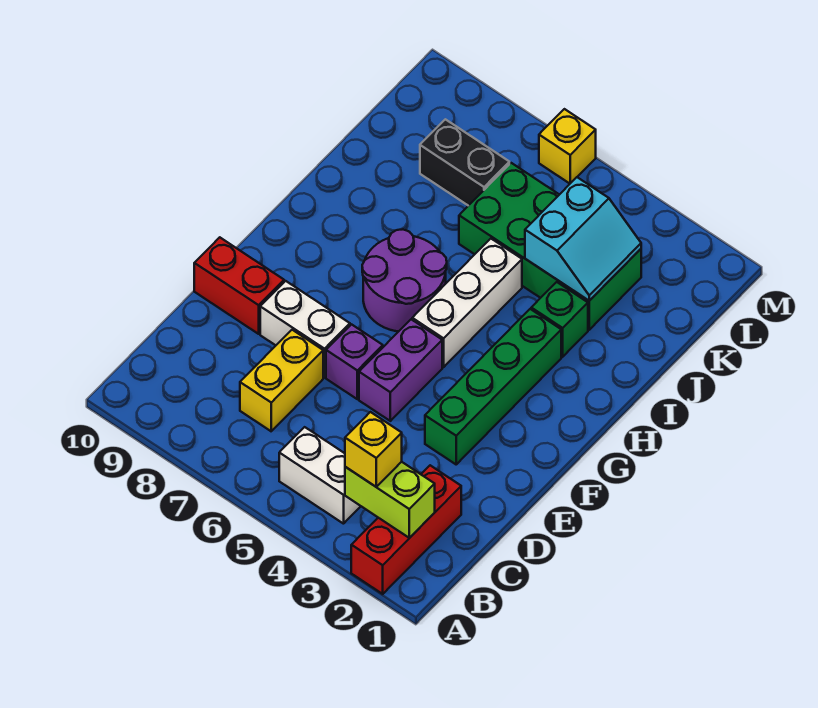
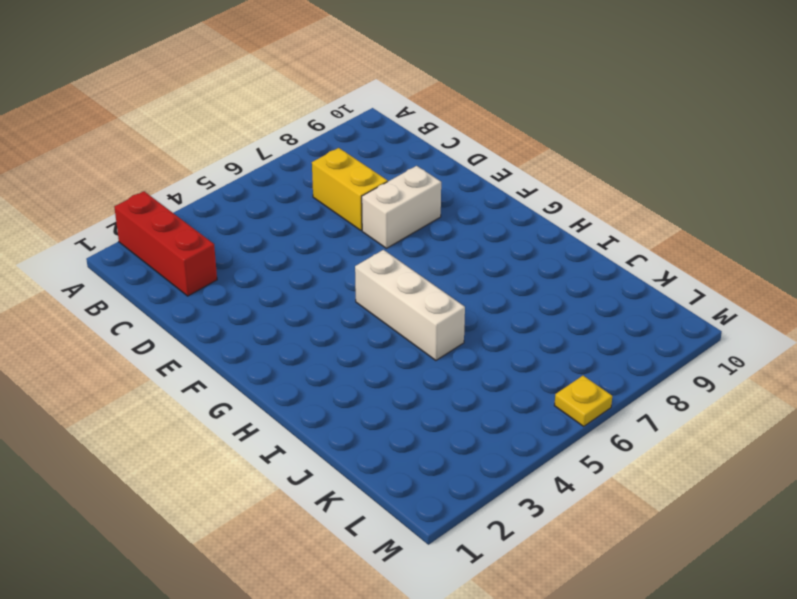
yellow plate M6 level 1 -> yellow brick M6 level 1
none -> white brick B4:B5 level 1
none -> green brick E3:H3 level 1
none -> purple brick E5:F5 level 1

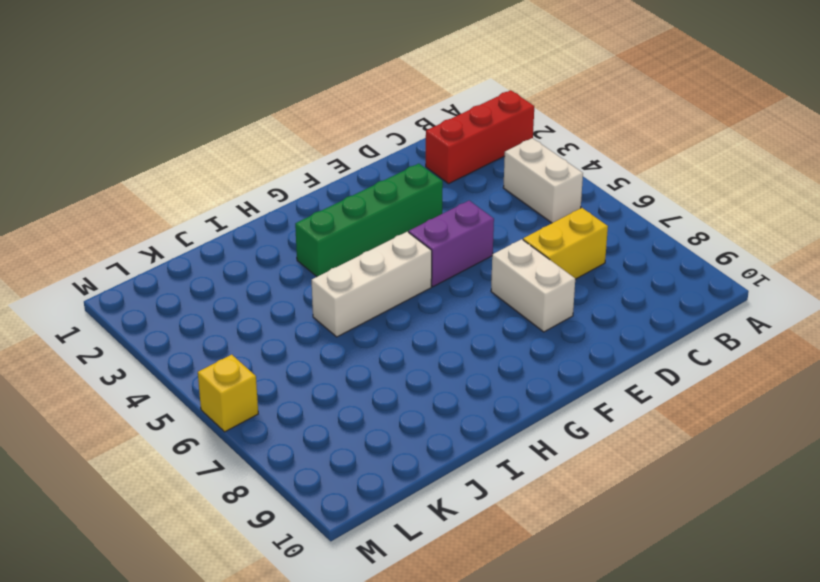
none -> purple brick E6 level 1
none -> red brick E9:E10 level 1
none -> purple round brick G6:H7 level 1

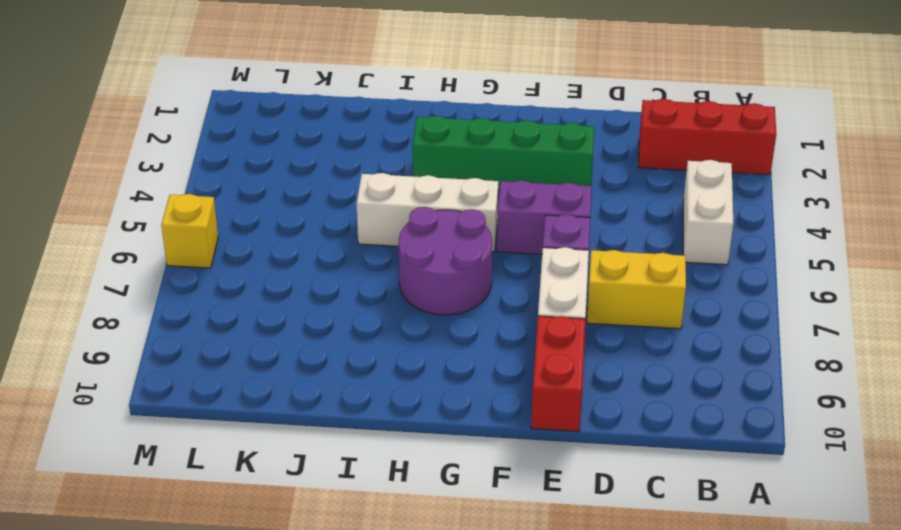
none -> green brick I3 level 1
none -> green brick J3:K6 level 1
none -> black brick K7:K8 level 1

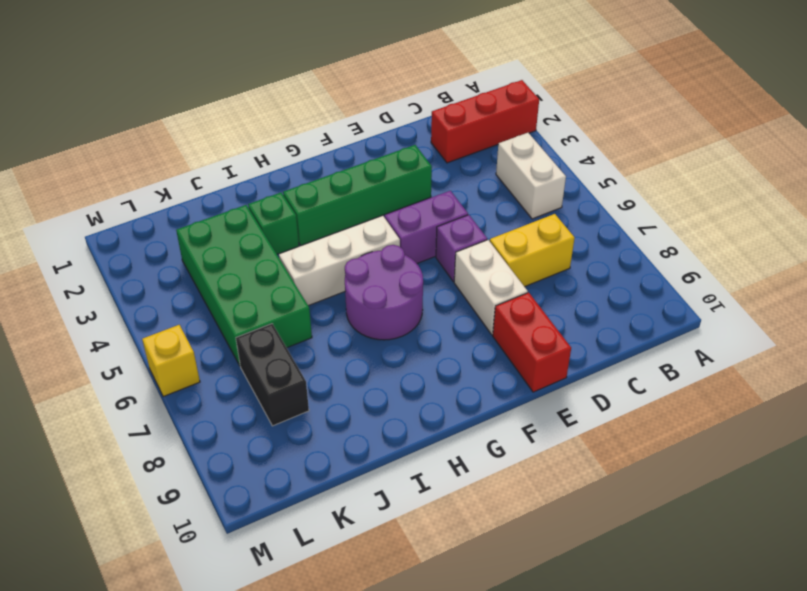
none -> lime brick B2:B3 level 2
none -> cyan slope J3:K4 level 2 top 4
none -> yellow brick B3 level 3

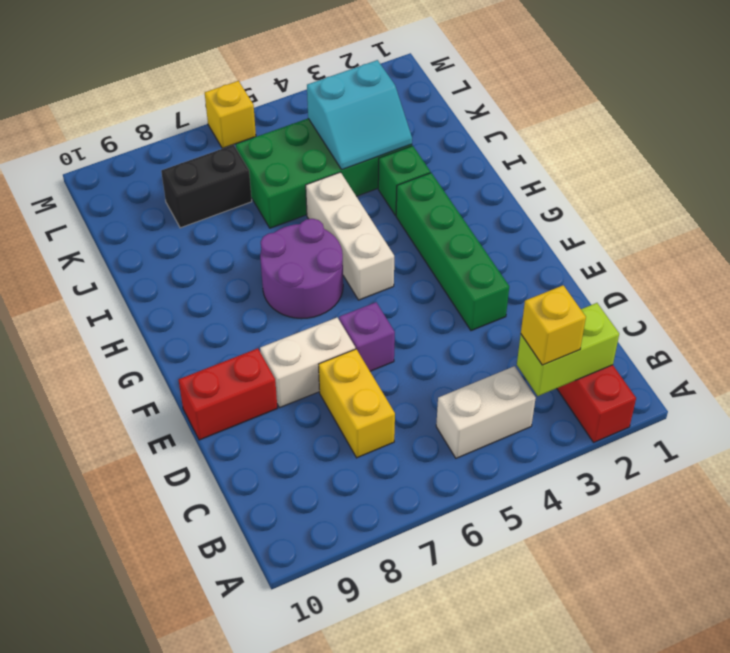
cyan slope J3:K4 level 2 top K -> cyan slope J3:K4 level 2 top 4
none -> purple brick E5:F5 level 1

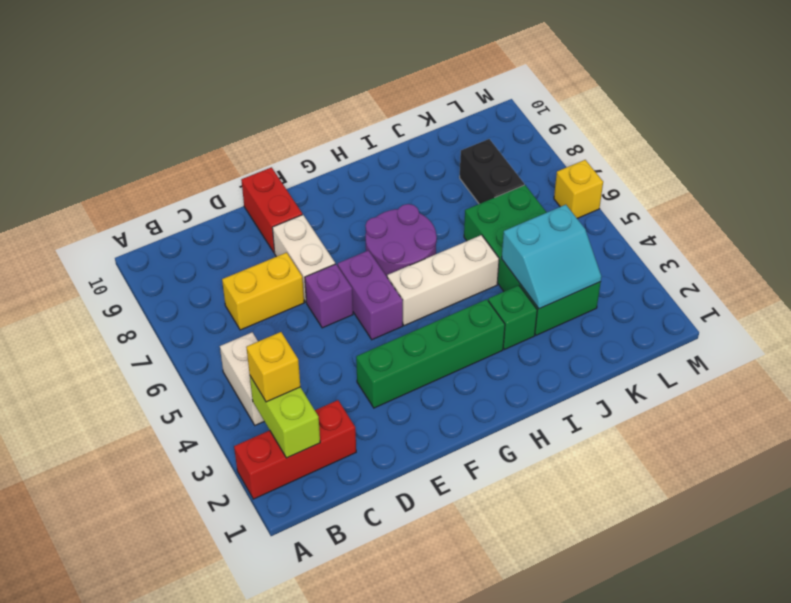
purple brick F5:F6 level 1 -> purple brick E5:F5 level 1

